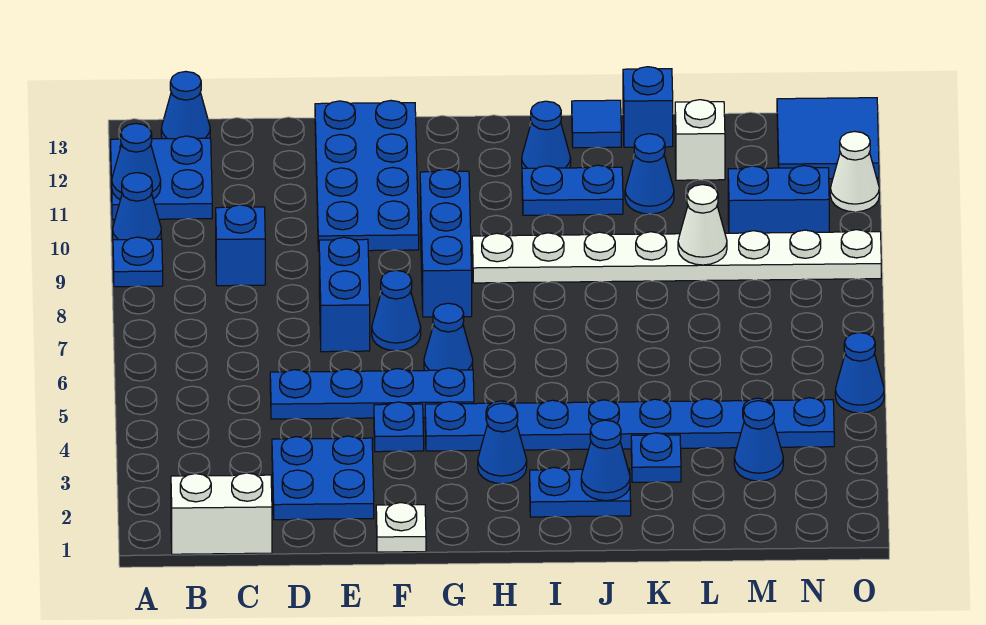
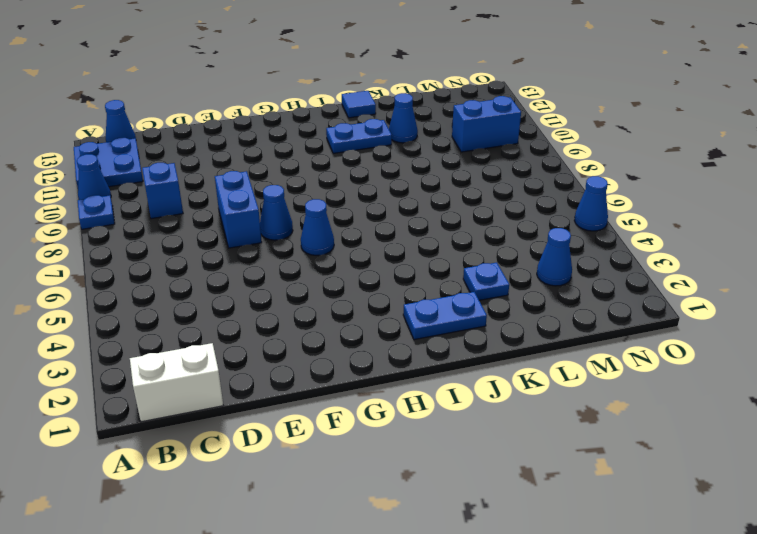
none -> blue plate D2:E3 level 1
none -> blue plate D5:G5 level 1
none -> blue plate E10:F13 level 1
none -> white plate F1 level 1

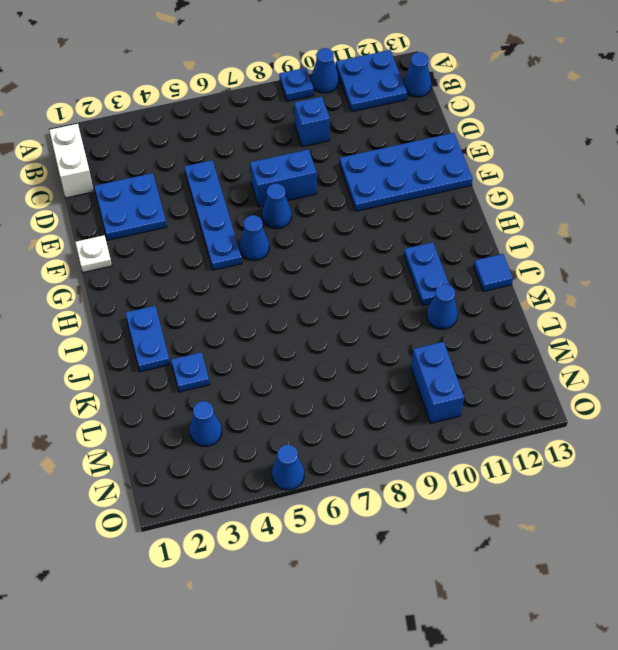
none -> blue plate F4 level 1
none -> blue plate G4:N4 level 1
none -> blue brick G8:G10 level 1
none -> blue cone H3 level 1

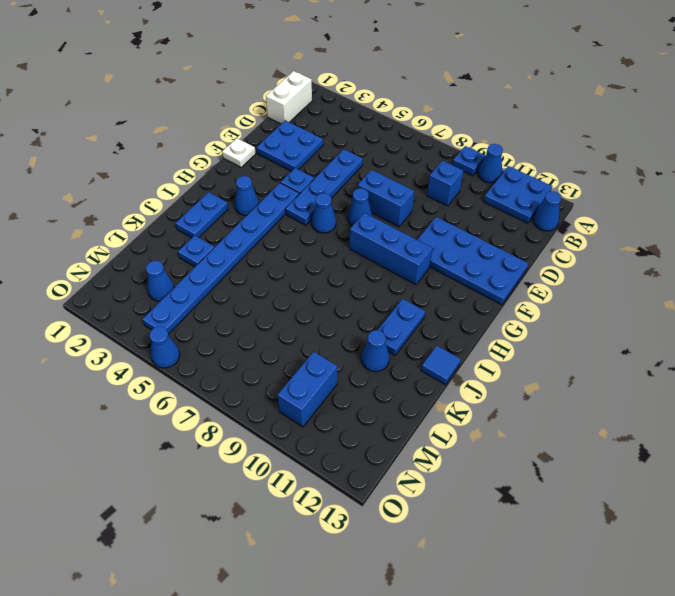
none -> white plate H9:O9 level 1
none -> blue cone I12 level 1
none -> blue brick K13 level 1
none -> white brick L12 level 1

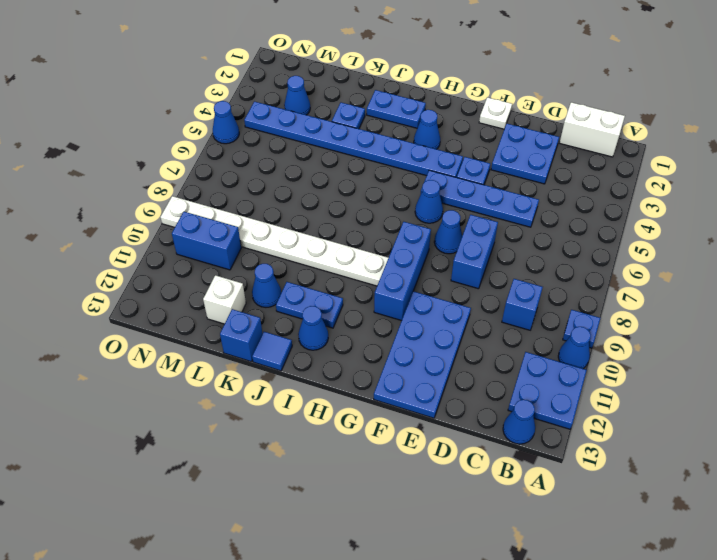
none -> blue tile N12:O13 level 1
none -> white cone O11 level 1
none -> blue cone A11 level 2
none -> blue cone J2 level 2

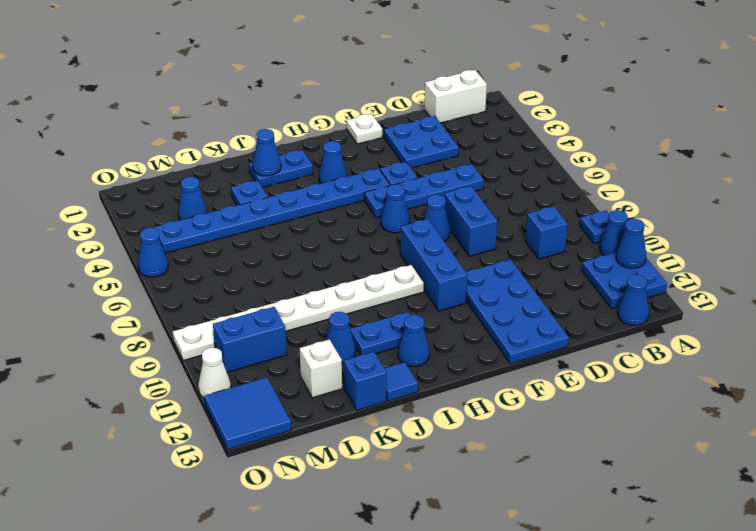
none -> white cone L9 level 2

